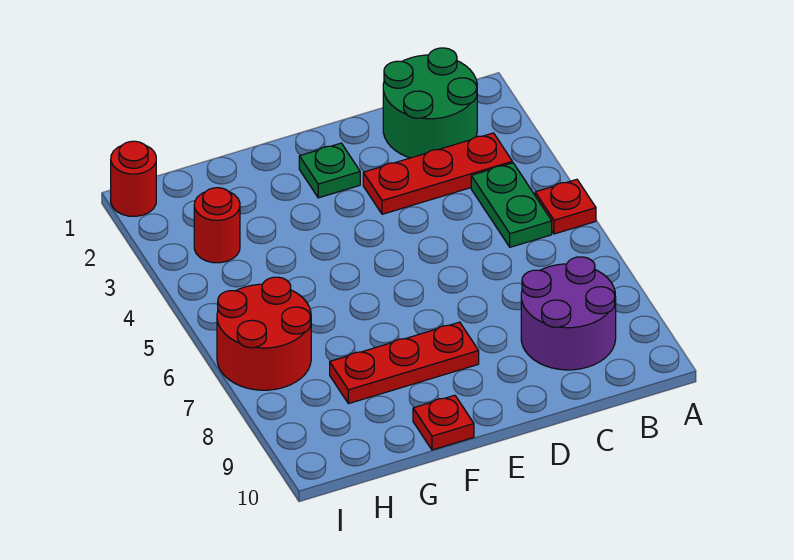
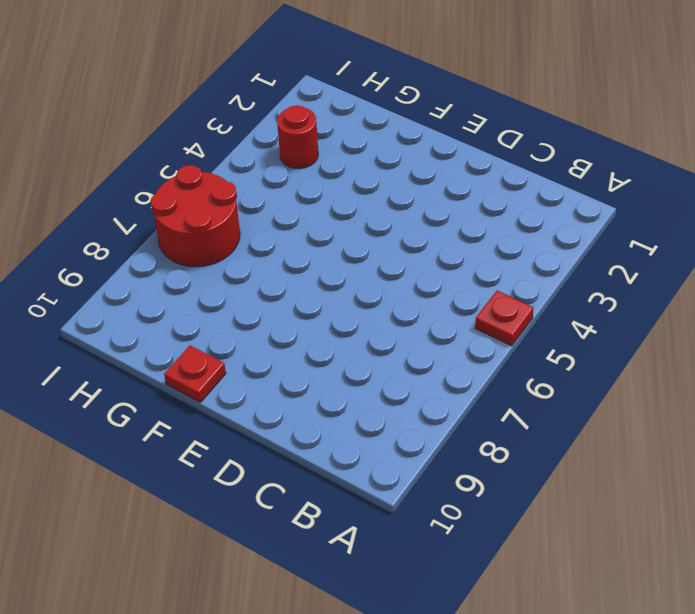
none -> green round brick B1:C2 level 1
none -> red plate B3:D3 level 1

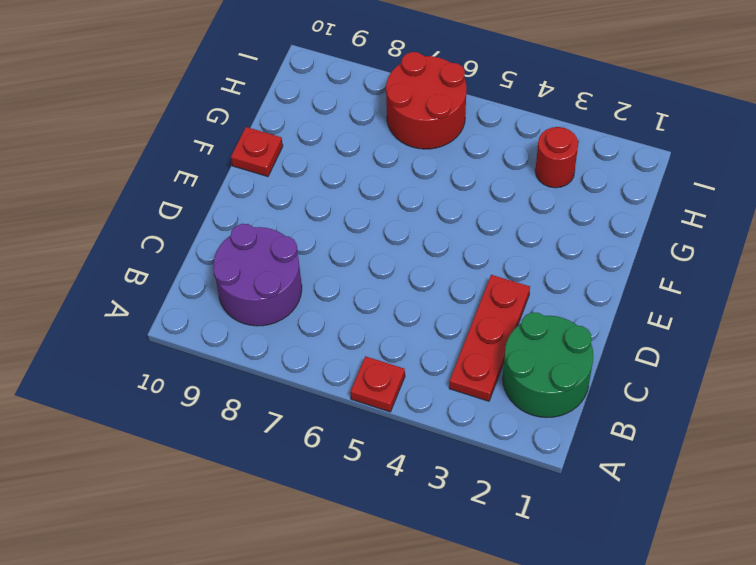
none -> green plate B4:B5 level 1
none -> green plate E2 level 1

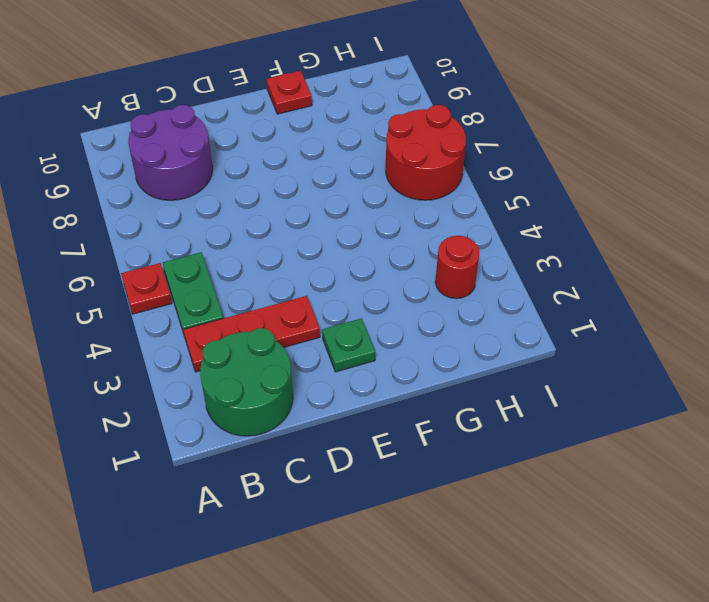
none -> red plate E8:G8 level 1
none -> red round brick I1 level 1

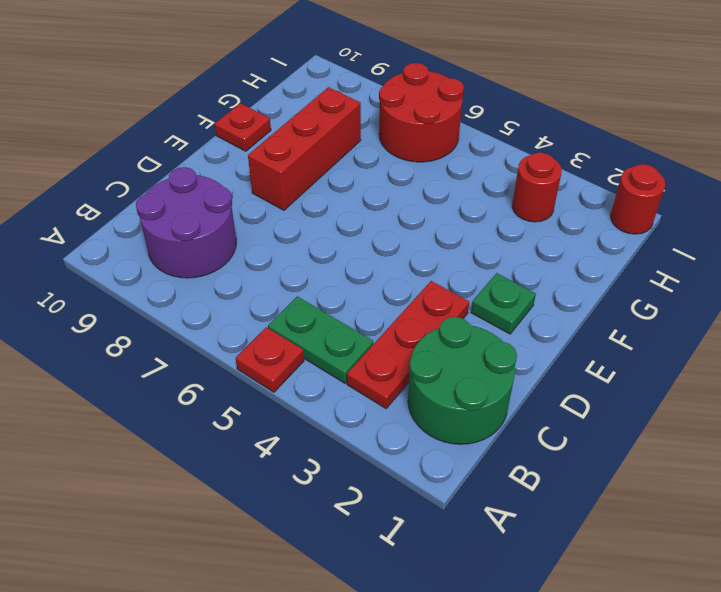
red brick E8:G8 level 1 -> red plate E8:G8 level 1

